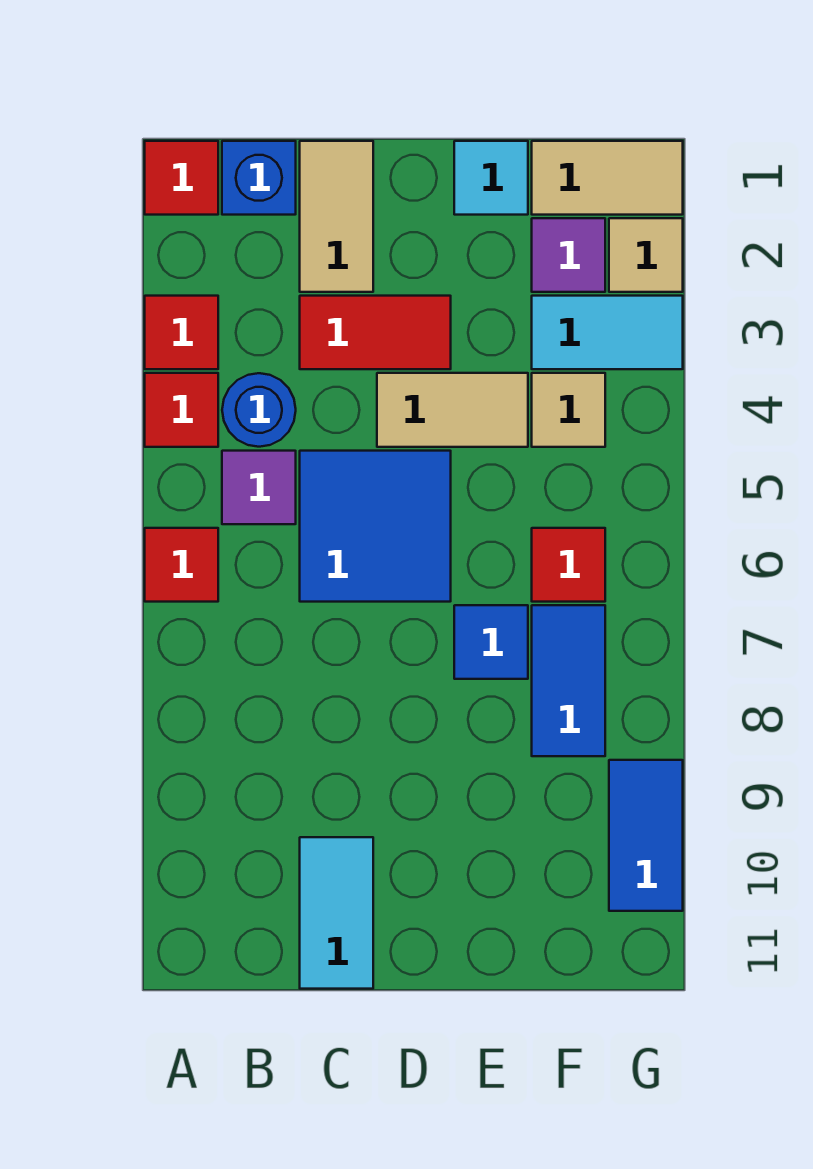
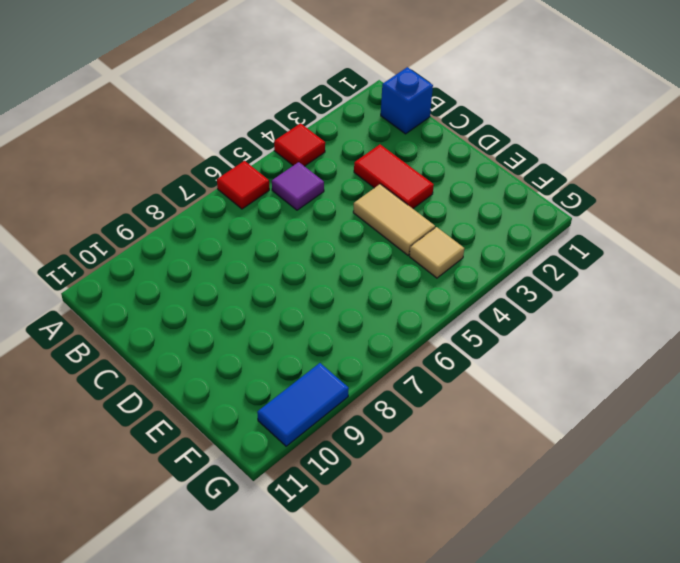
none -> red tile A1 level 1
none -> red tile A3 level 1
none -> blue round brick B4 level 1

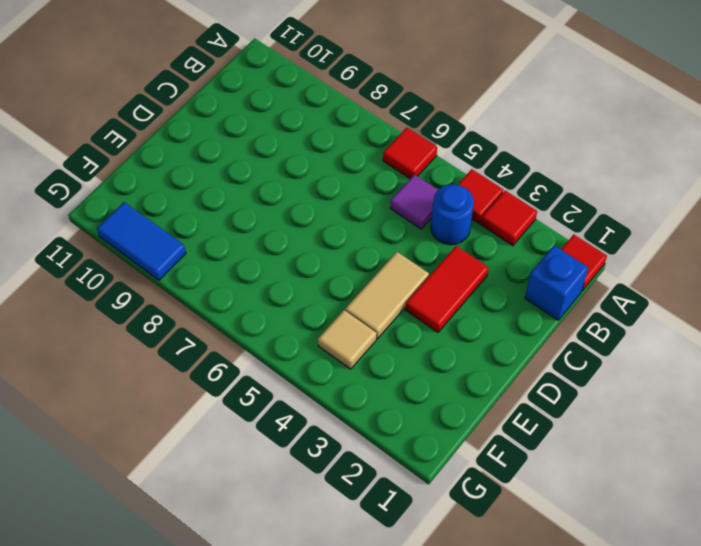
none -> tan tile C1:C2 level 1
none -> blue tile C5:D6 level 1
none -> cyan tile C10:C11 level 1

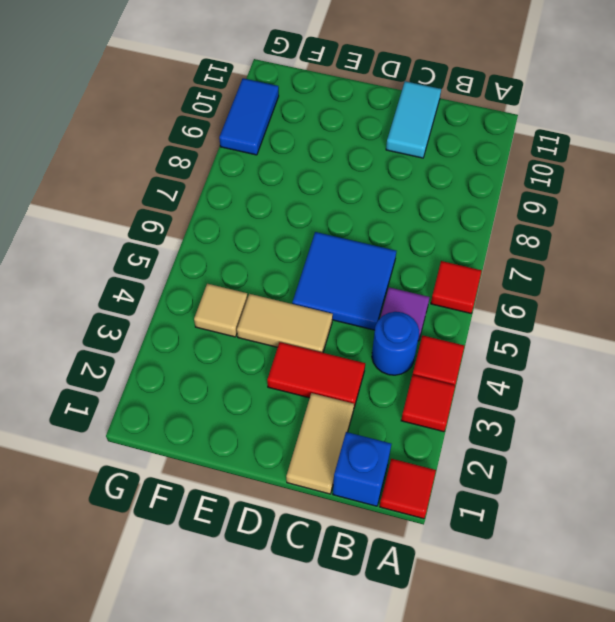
none -> cyan tile E1 level 1
none -> blue tile E7 level 1
none -> tan tile F1:G1 level 1

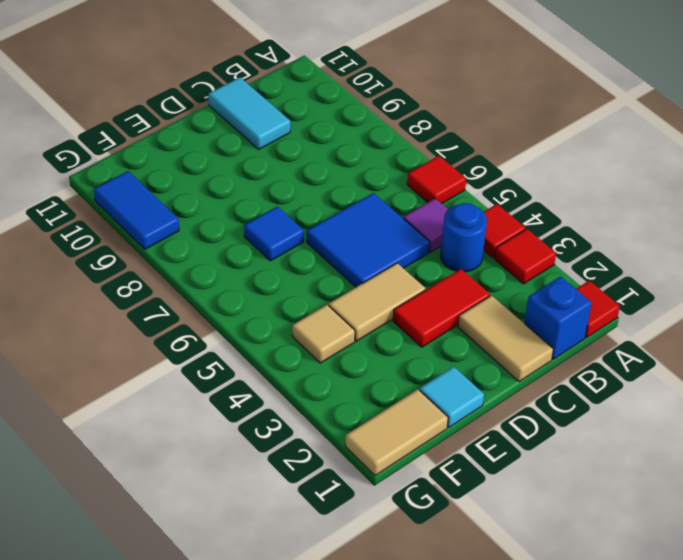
none -> purple tile F2 level 1
none -> cyan tile F3:G3 level 1
none -> red tile F6 level 1

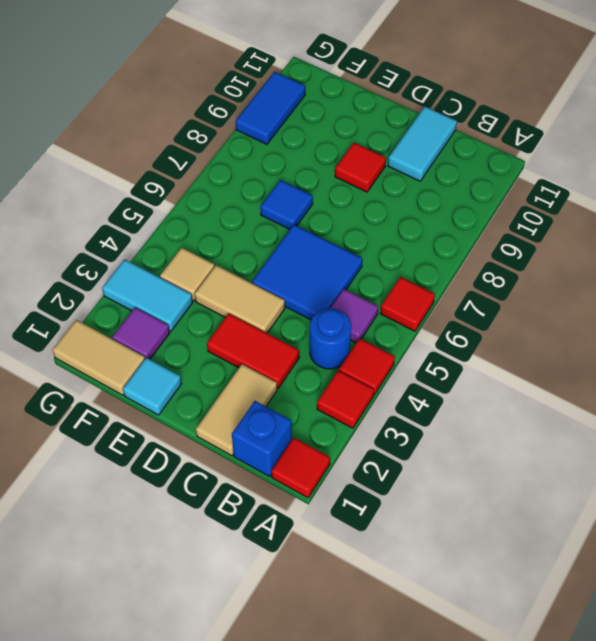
red tile D9 level 1 -> red tile F6 level 1
none -> blue tile F7:F8 level 1
none -> tan tile G2 level 1

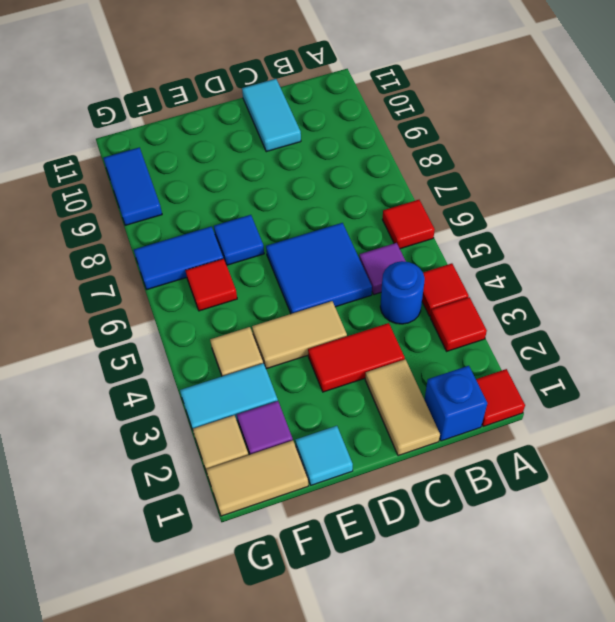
blue tile F7:G7 level 1 -> blue tile F7:F8 level 1

